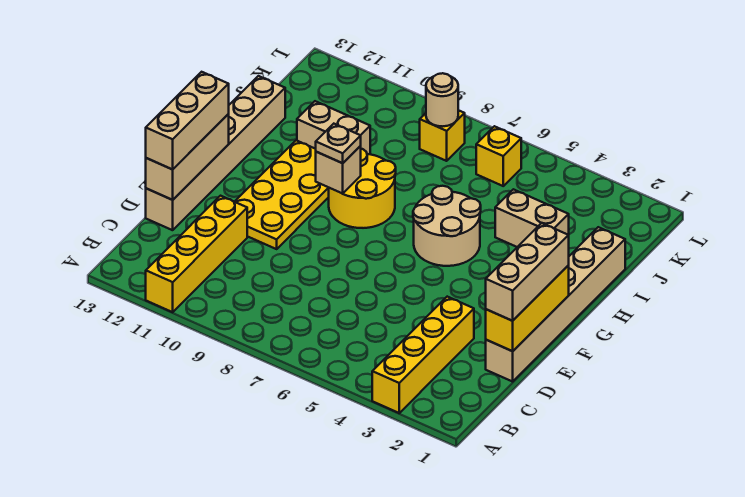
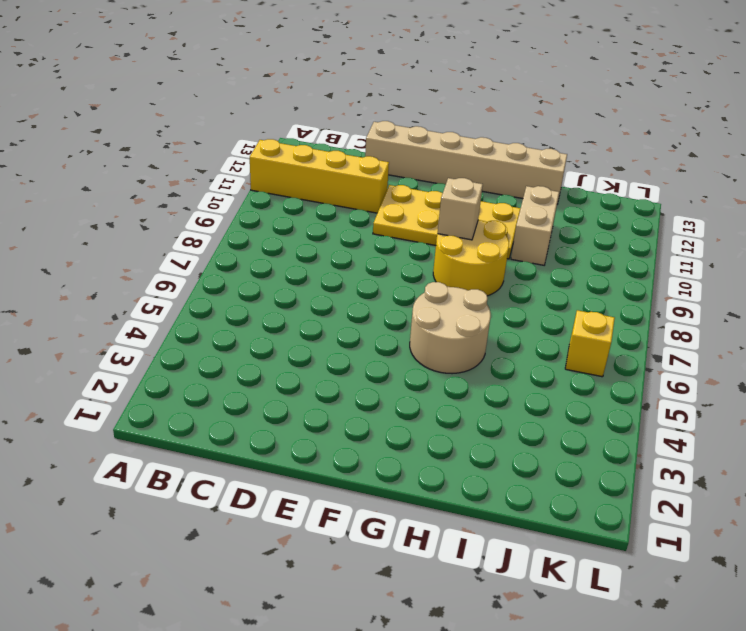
none -> yellow brick A3:D3 level 1
none -> tan brick D1:I1 level 1
none -> tan brick I3:I4 level 1

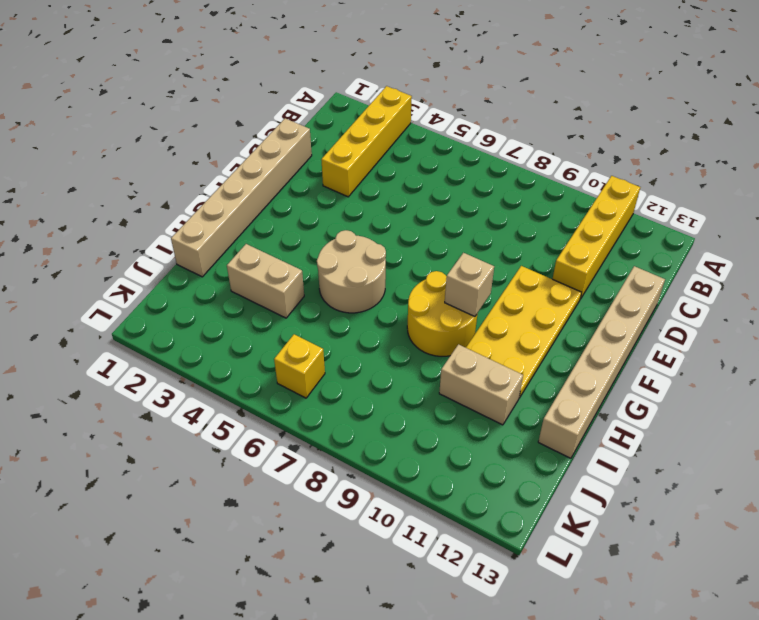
none -> yellow brick K8 level 1
none -> yellow brick D1:F1 level 2
none -> tan brick D13:F13 level 2

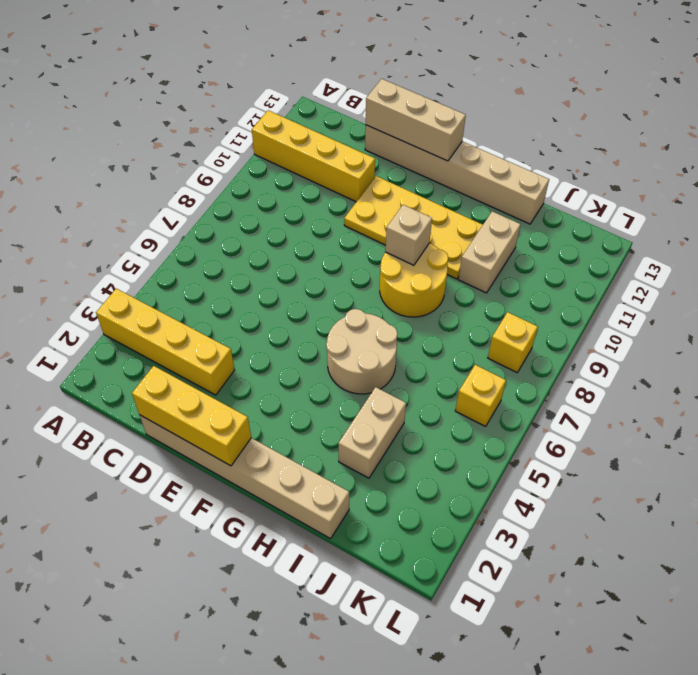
none -> tan round brick K8 level 2
none -> tan brick D1:F1 level 3
none -> tan brick D13:F13 level 3

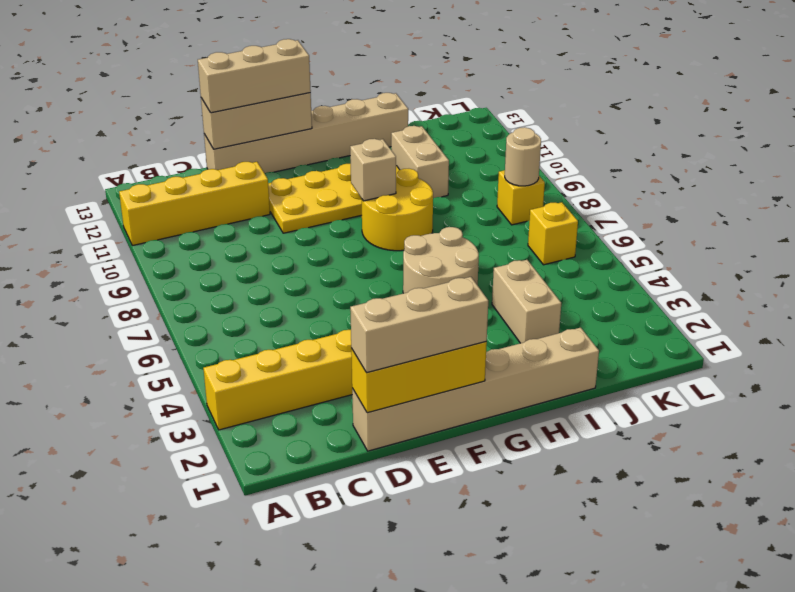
none -> tan plate G9 level 3

